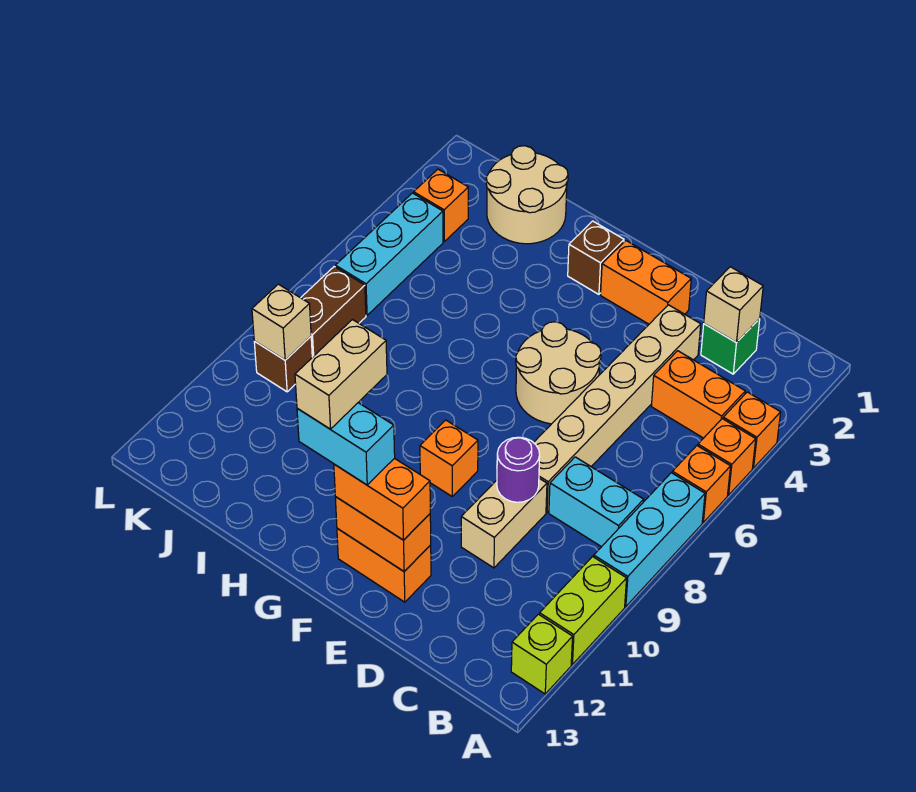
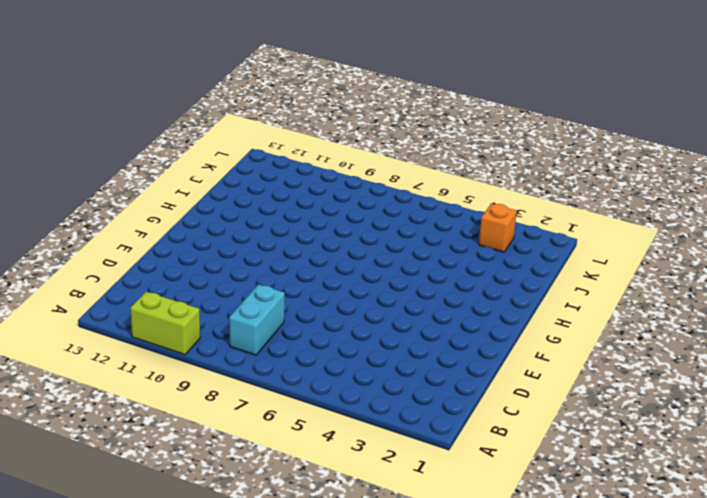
none -> orange brick A4 level 1
none -> orange brick A5 level 1
none -> orange brick A6 level 1

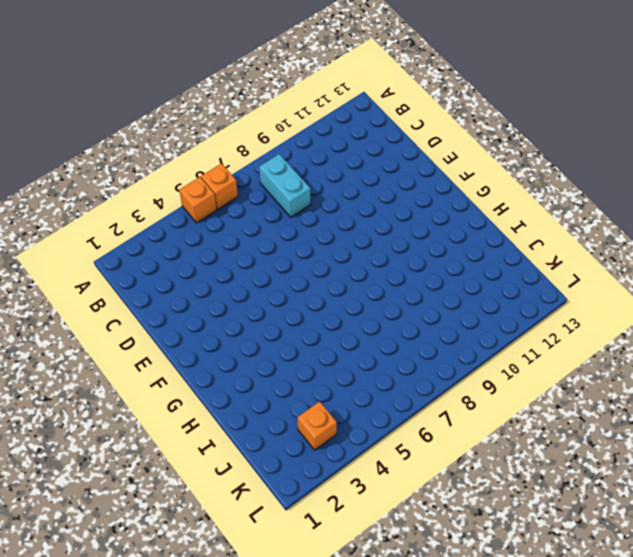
none -> orange brick A4 level 1
none -> cyan brick A7:A9 level 1
none -> lime brick A10:A11 level 1

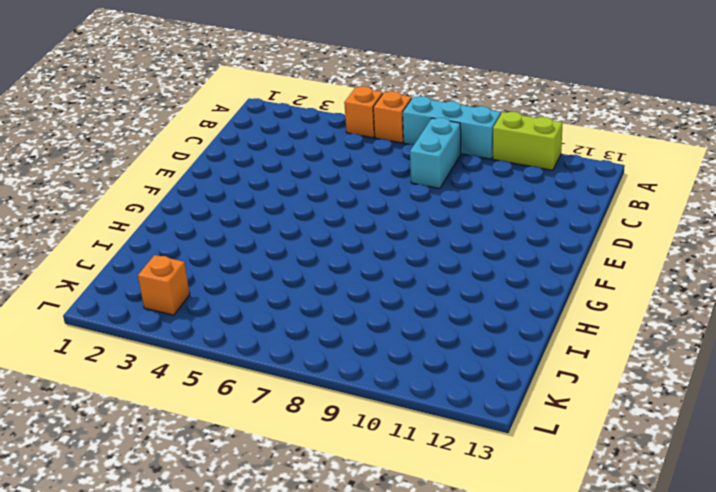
none -> orange brick A4 level 1
none -> lime brick A12 level 1
none -> orange brick B4:C4 level 1

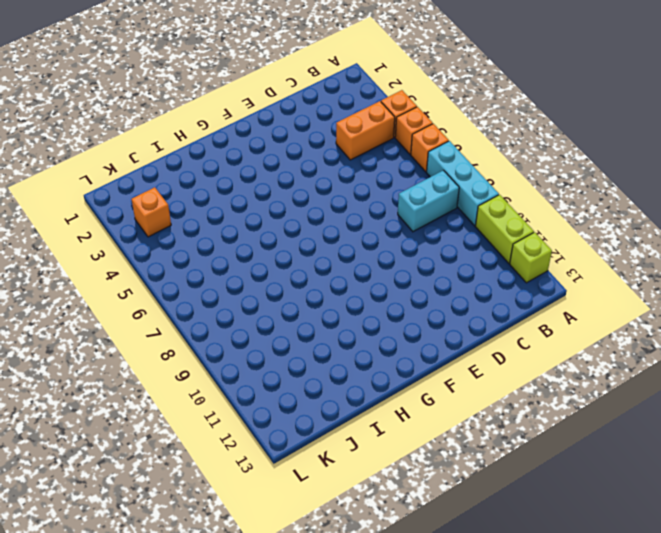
none -> green brick C2 level 1
none -> tan brick D3:D8 level 1
none -> tan brick D9:D10 level 1

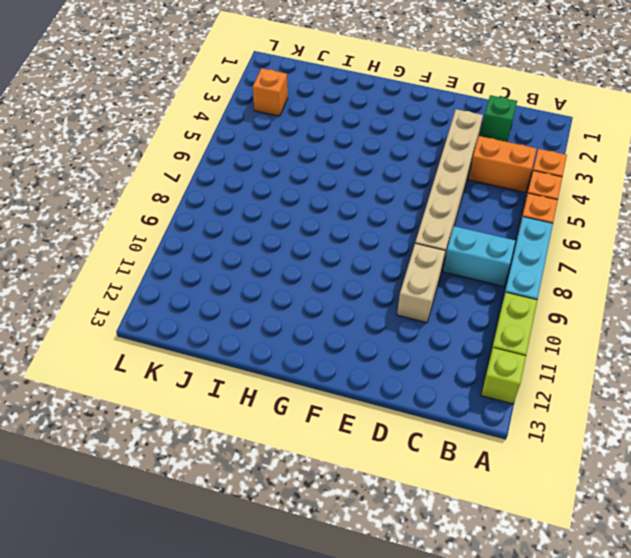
none -> orange brick E2:F2 level 1
none -> tan round brick E5:F6 level 1
none -> orange brick E12:F12 level 1

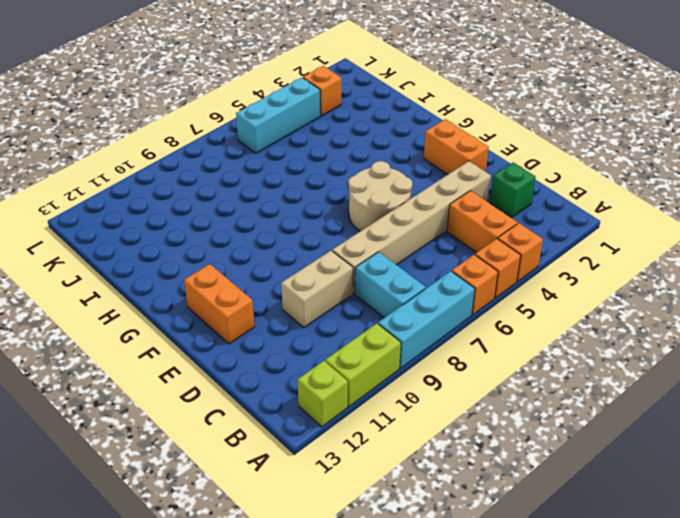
none -> orange brick F9 level 1
none -> brown brick G2 level 1
none -> tan round brick I1:J2 level 1

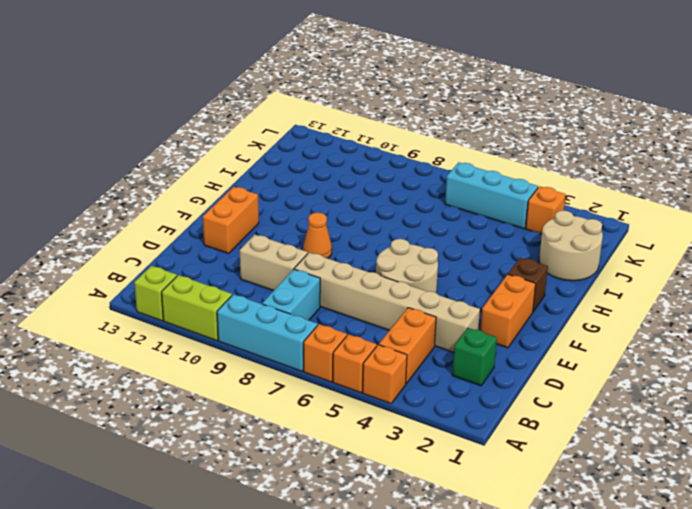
orange cone F9 level 1 -> orange brick F9 level 1
none -> brown brick K7:K8 level 1
none -> brown brick K9 level 1
none -> tan brick C2 level 2

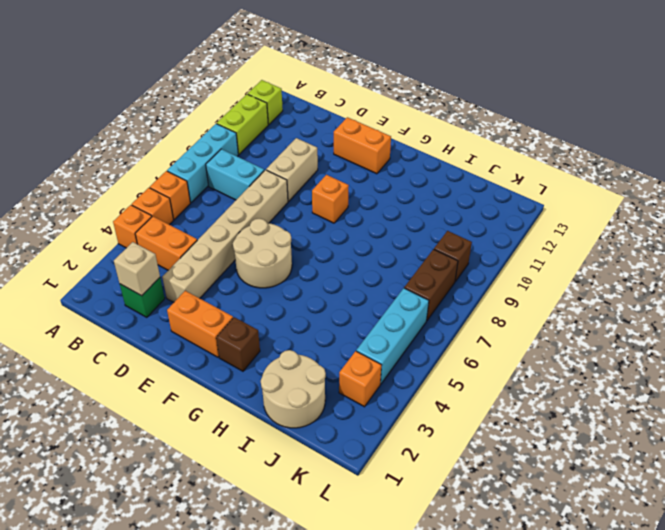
none -> purple round brick D9 level 2
none -> orange brick E12:F12 level 2
none -> tan brick K9 level 2

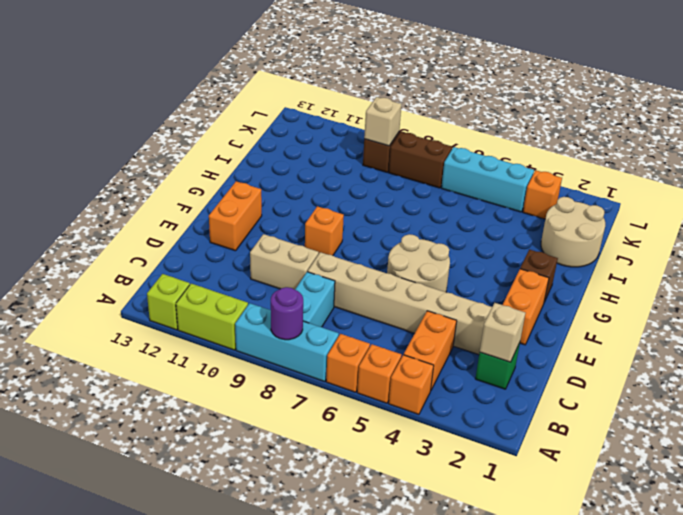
purple round brick A8 level 2 -> purple round brick D9 level 2
none -> orange brick E12:F12 level 2
none -> orange brick E12:F12 level 3
none -> cyan brick F12:G12 level 4

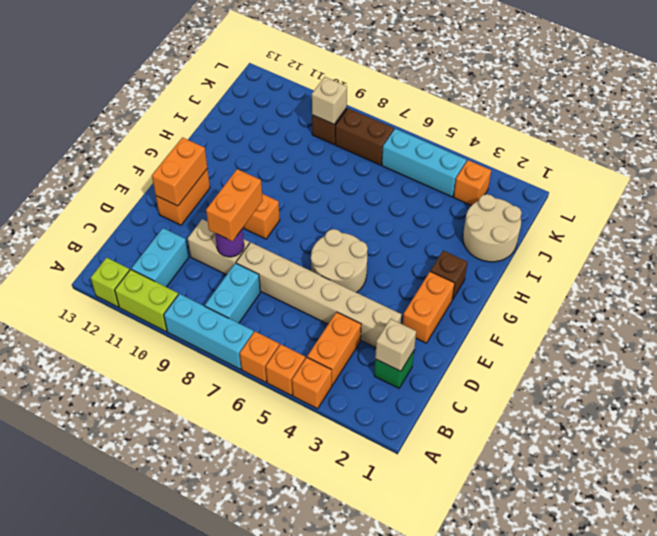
cyan brick B11:C11 level 1 -> cyan brick F12:G12 level 4
orange brick D9:E9 level 3 -> orange brick E12:F12 level 3
none -> tan brick G11:G12 level 5

